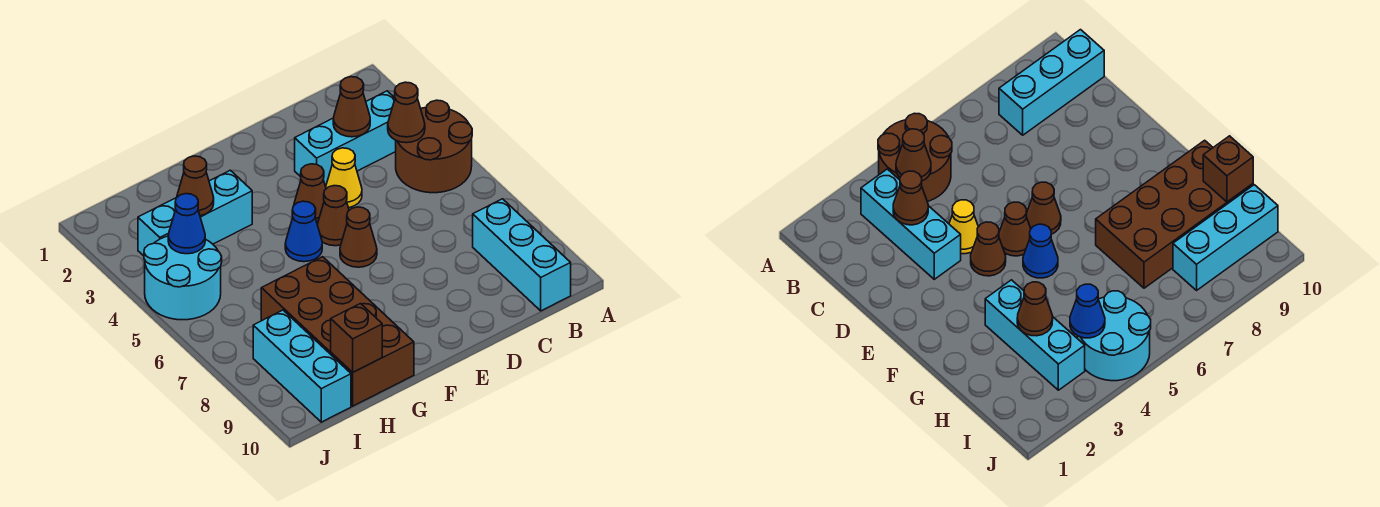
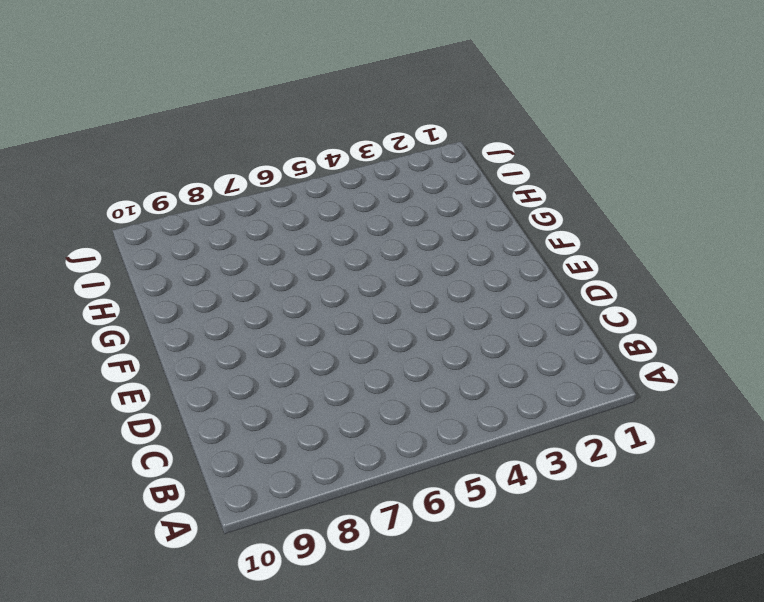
none -> brown round brick A4:B5 level 1
none -> cyan brick B3:D3 level 1
none -> cyan brick B8:B10 level 1

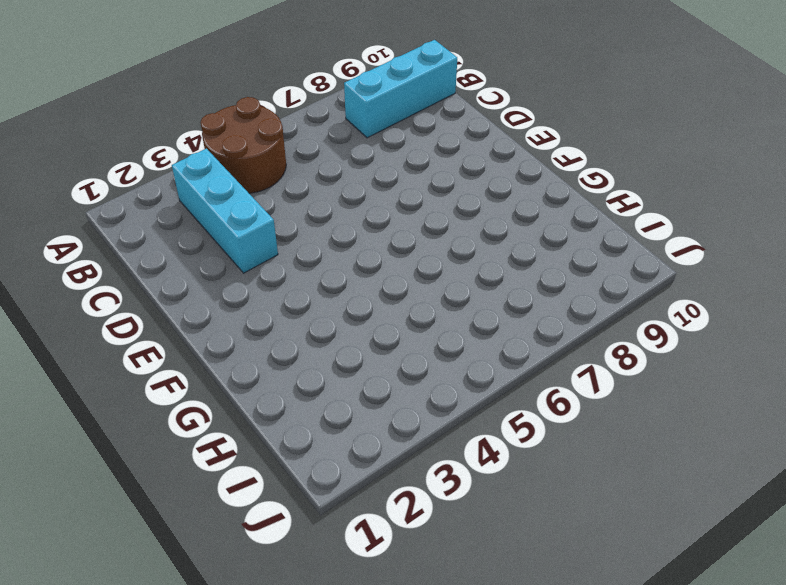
none -> yellow cone D4 level 1
none -> brown cone E4 level 1
none -> brown cone E5 level 1

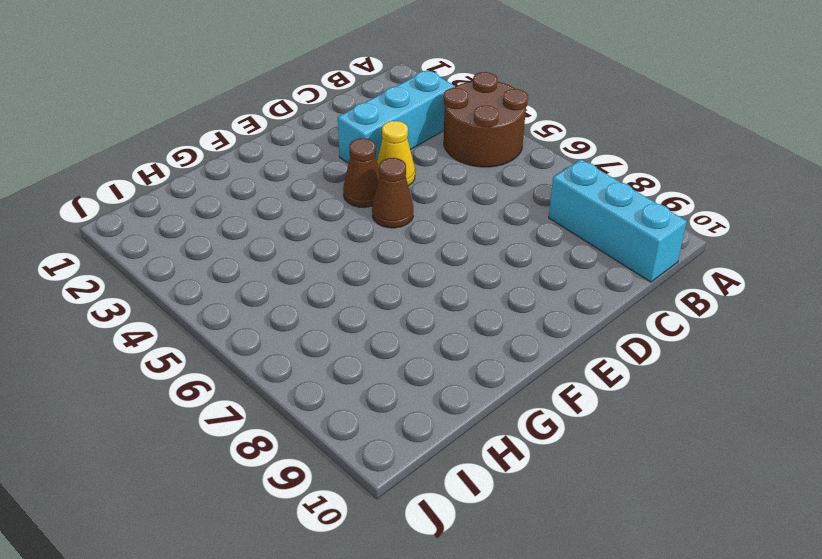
none -> brown cone E6 level 1
none -> blue cone F5 level 1
none -> cyan brick G3:I3 level 1

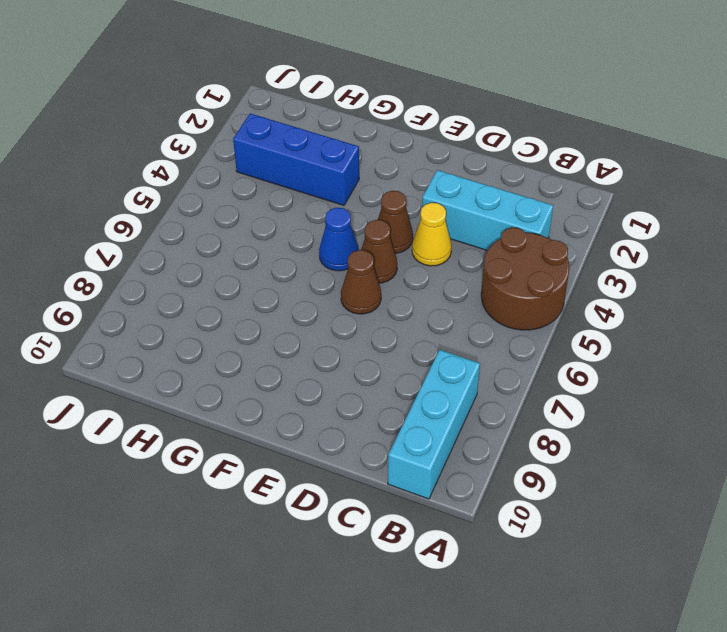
blue brick G3:I3 level 1 -> cyan brick G3:I3 level 1
none -> brown brick G7:H10 level 1
none -> cyan round brick I4:J5 level 1
none -> cyan brick I8:I10 level 1

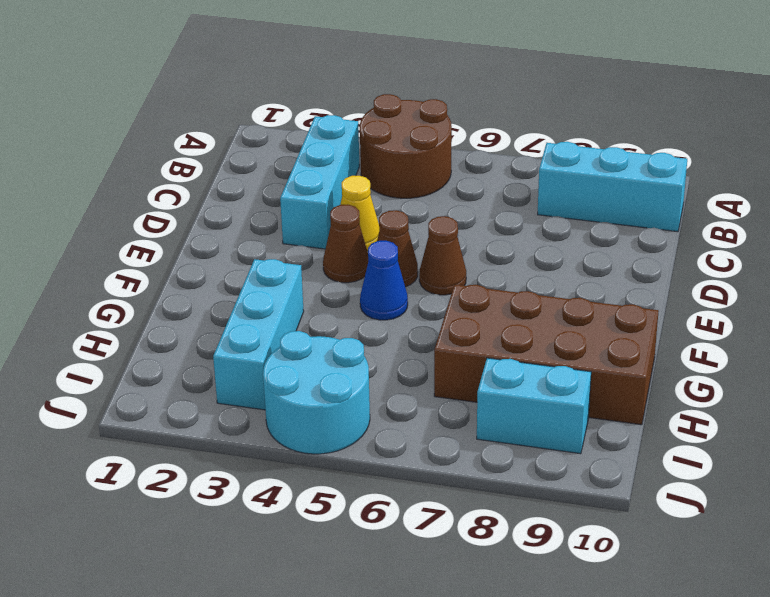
cyan brick I8:I9 level 1 -> cyan brick I8:I10 level 1
none -> brown cone B4 level 2
none -> brown cone C3 level 2
none -> brown cone H3 level 2

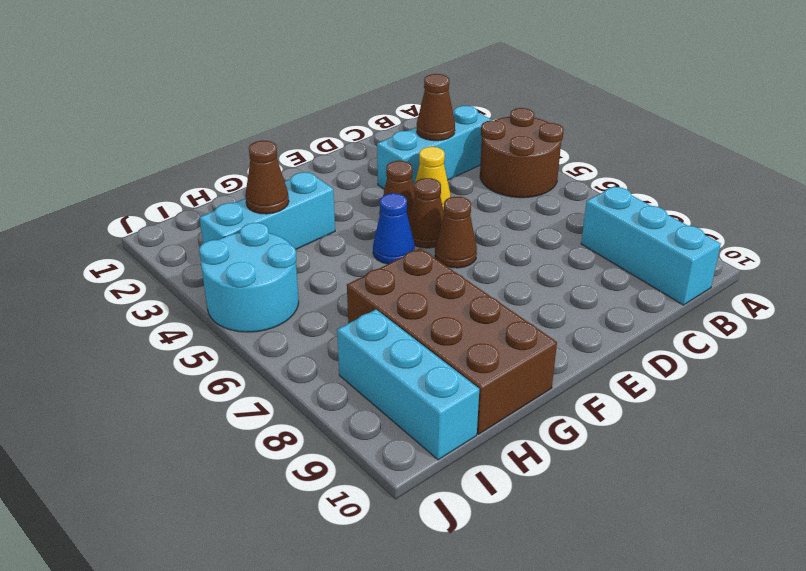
none -> brown cone B4 level 2
none -> brown brick H10 level 2
none -> blue cone I4 level 2

